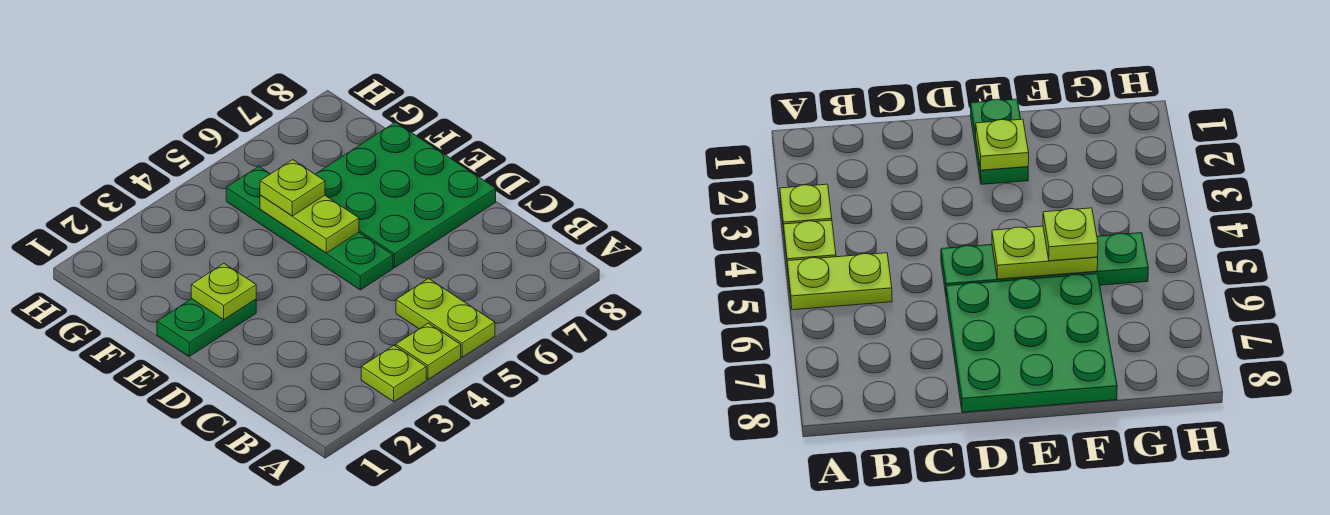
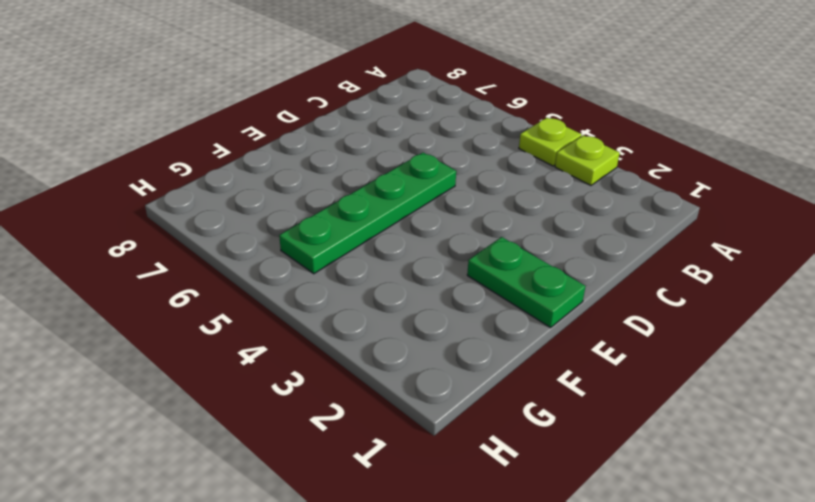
none -> lime plate A5:B5 level 1
none -> green plate D6:F8 level 1

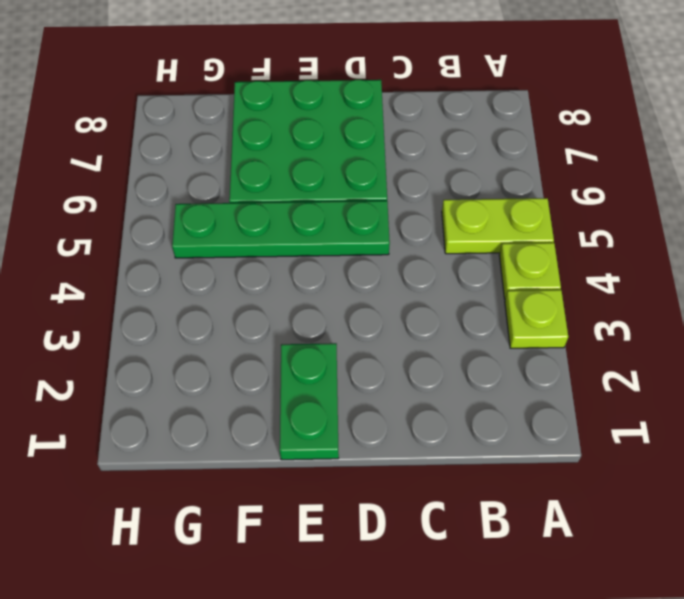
none -> lime plate E2 level 2
none -> lime plate E5:F5 level 2

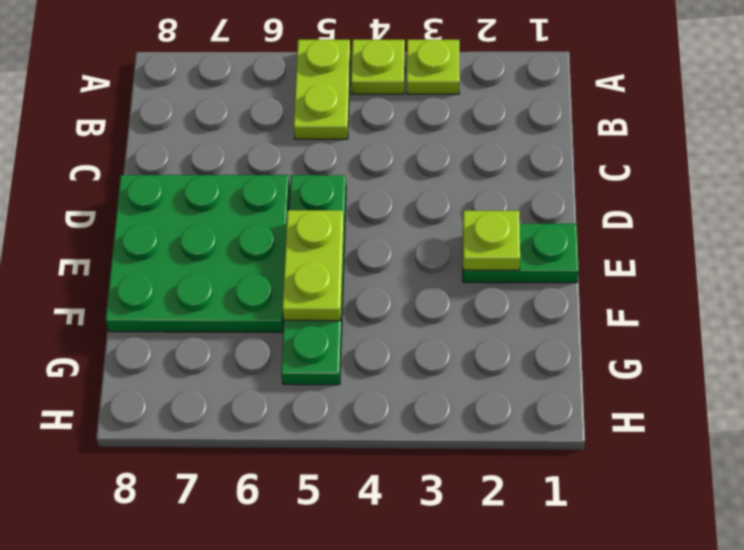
none -> lime plate F5 level 3

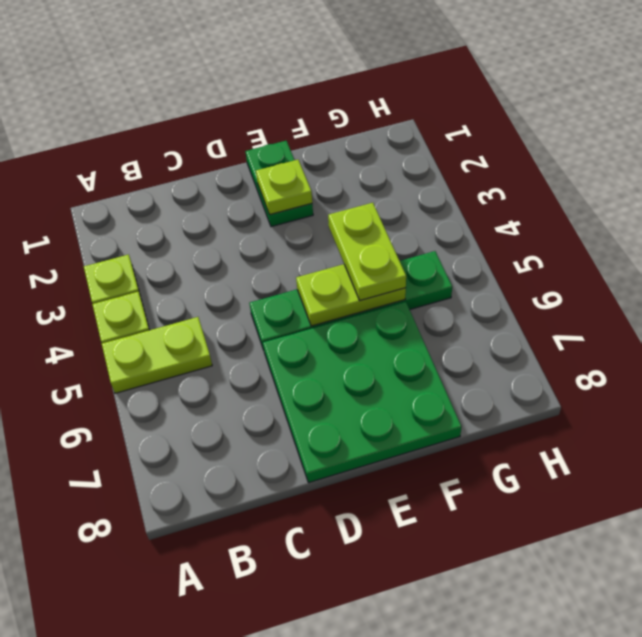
lime plate F4:F5 level 3 -> lime plate F5 level 3

